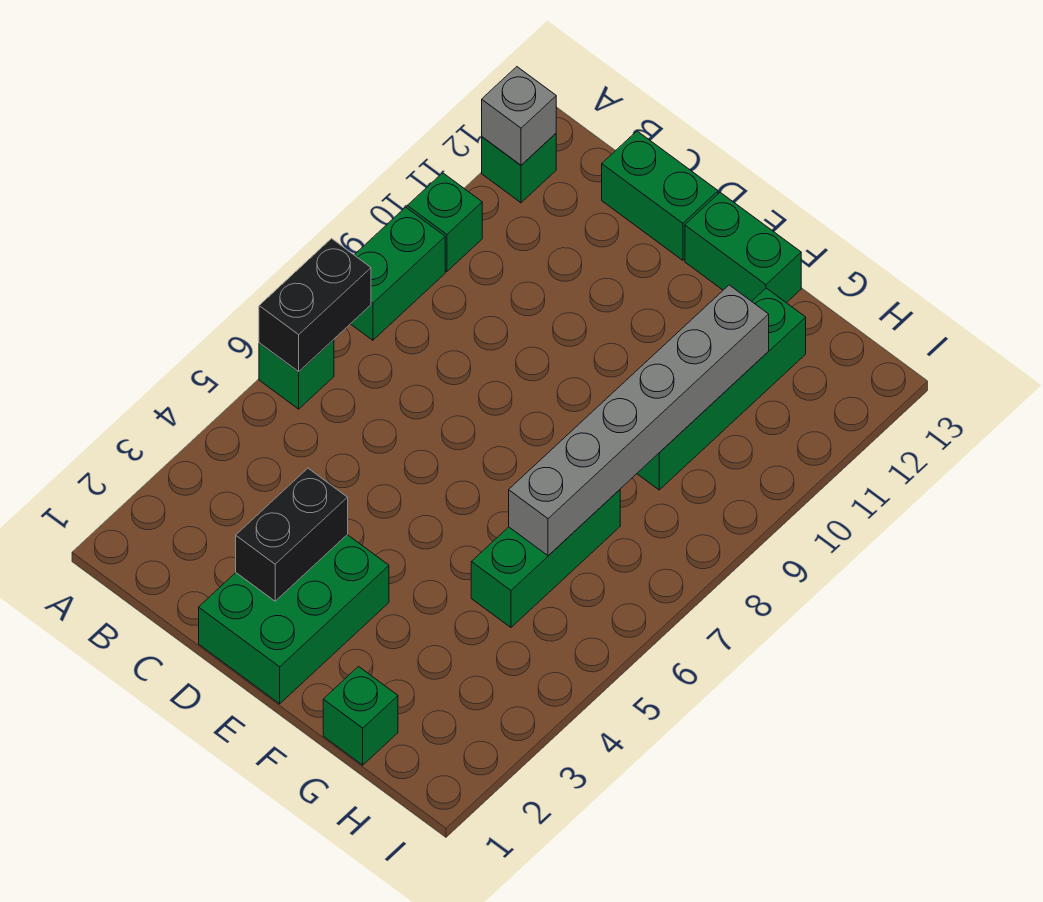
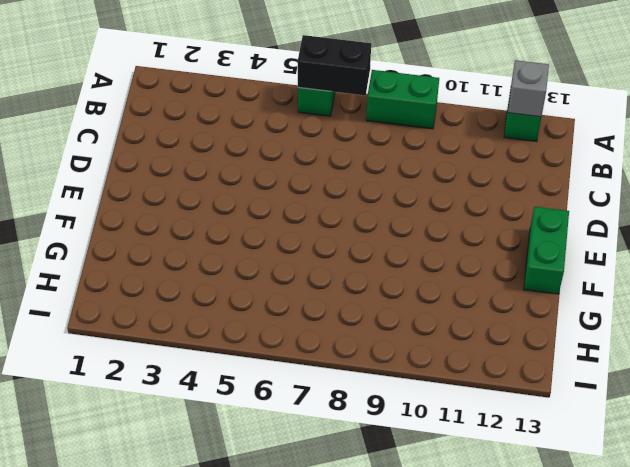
none -> green brick A10 level 1
none -> green brick C13:D13 level 1
none -> green brick D1:E3 level 1

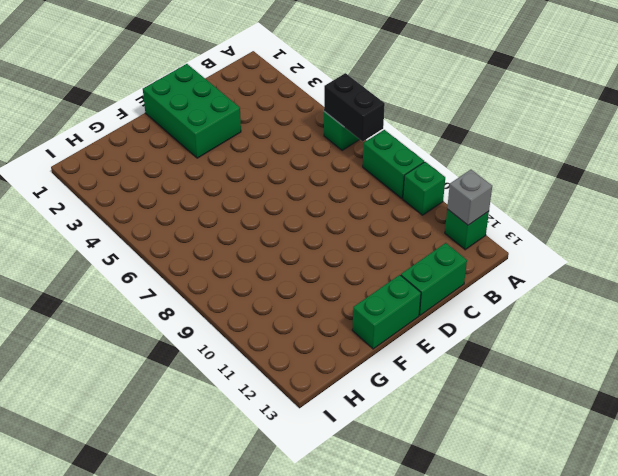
none -> green brick G1 level 1
none -> green brick G5:G7 level 1
none -> green brick G9:G12 level 1

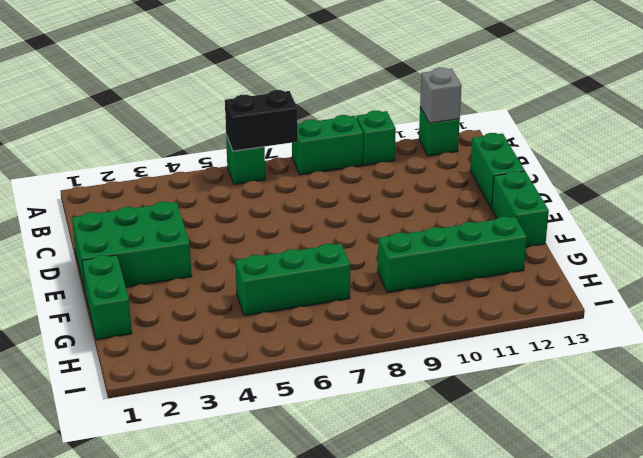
green brick F1:G1 level 1 -> green brick G1 level 1
none -> black brick D2:D3 level 2
none -> grey brick G6:G11 level 2

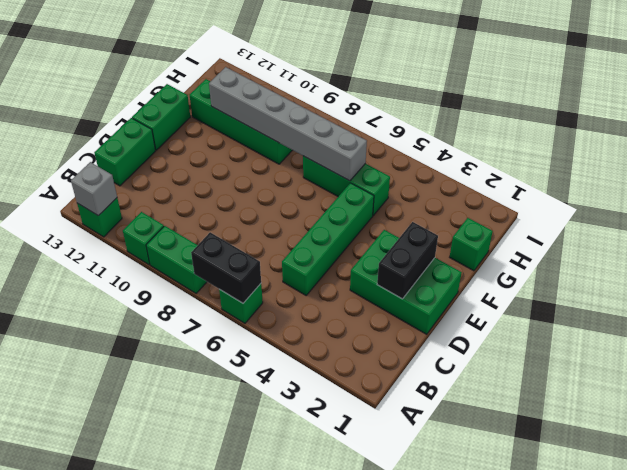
green brick C5:F5 level 1 -> none
black brick D2:E2 level 2 -> black brick D2:D3 level 2

